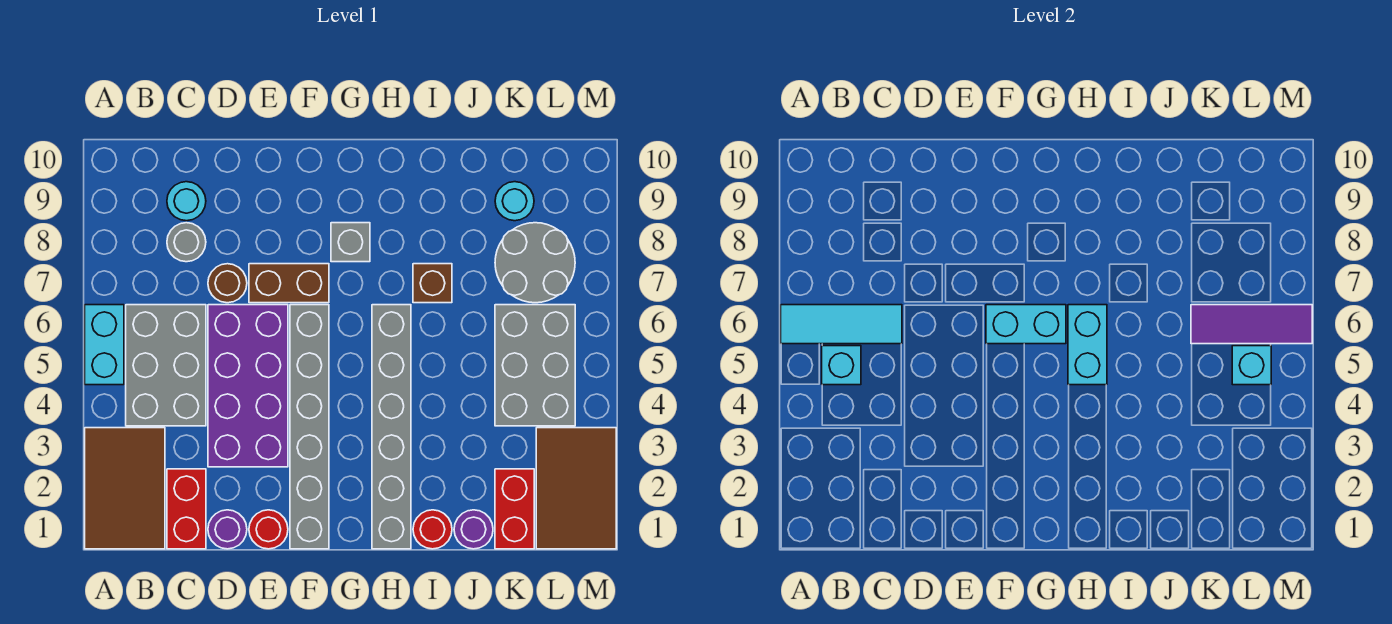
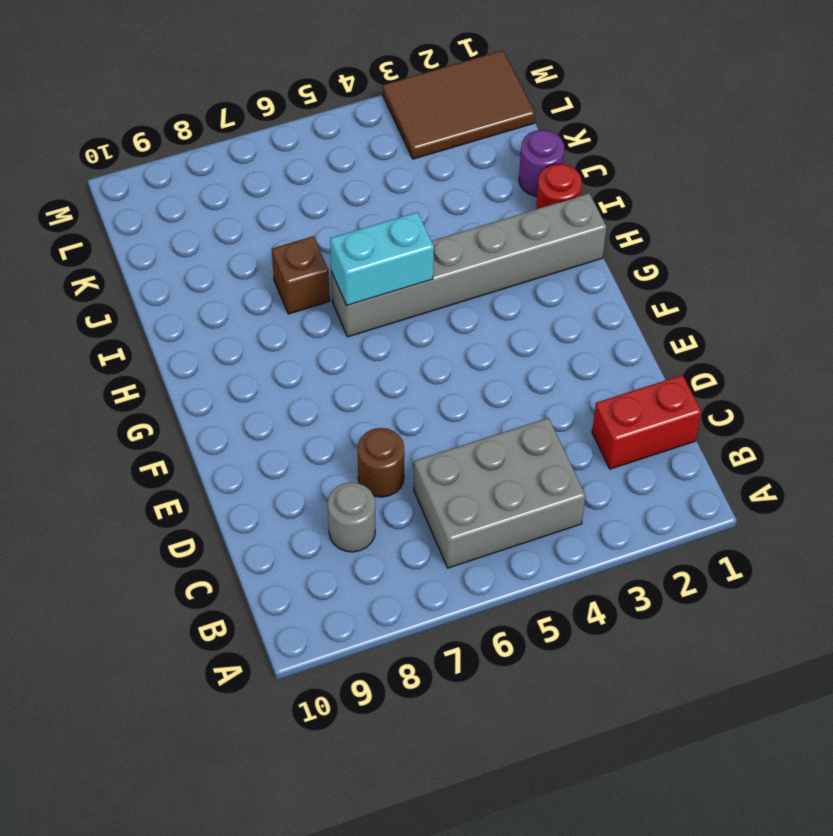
none -> brown tile A1:B3 level 1
none -> cyan brick A5:A6 level 1
none -> cyan round brick C9 level 1

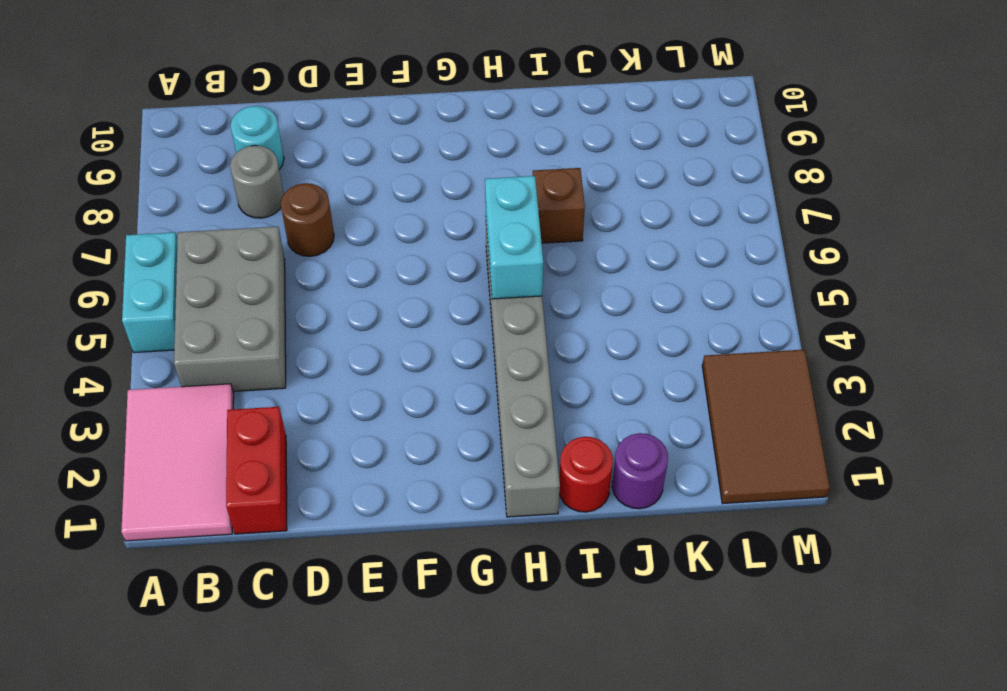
pink tile A1:B3 level 1 -> brown tile A1:B3 level 1
none -> purple round brick D1 level 1
none -> purple brick D3:E6 level 1
none -> red round brick E1 level 1

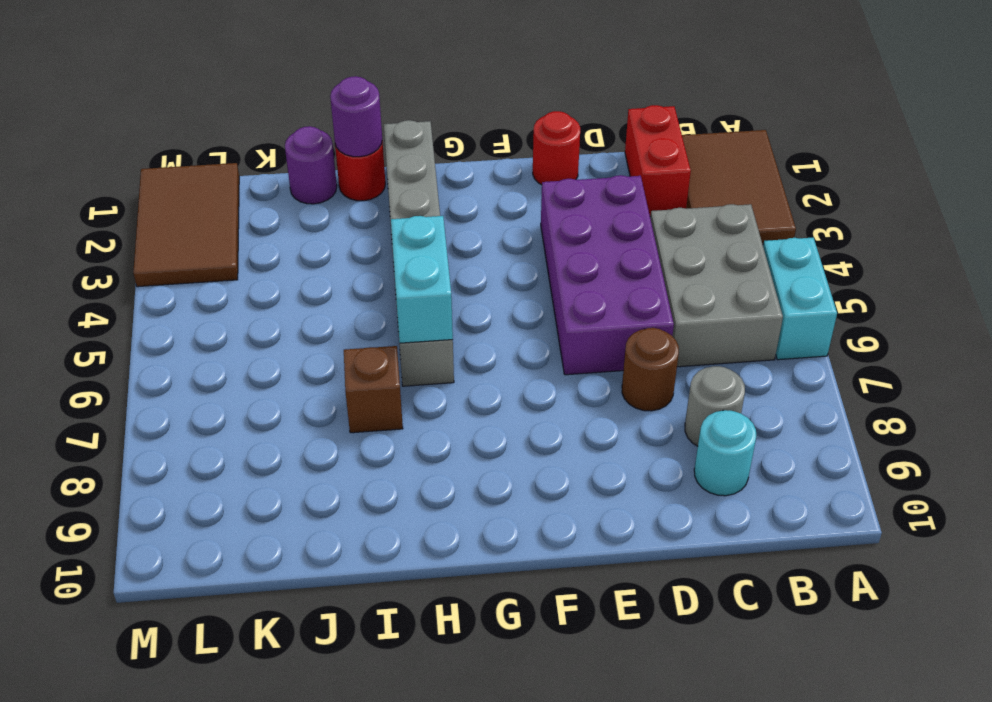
purple round brick I1 level 2 -> purple round brick D1 level 1
none -> brown brick E7:F7 level 1
none -> grey brick F1:F6 level 1
none -> grey brick G8 level 1

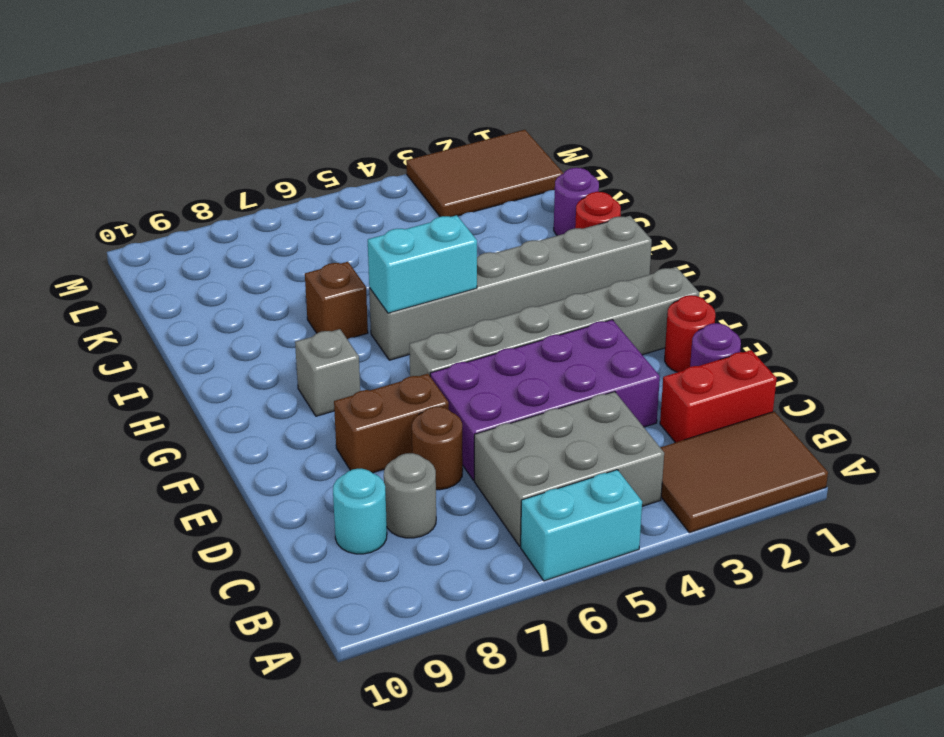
brown brick E7:E8 level 1 -> brown brick E7:F7 level 1
none -> red brick K1:K2 level 1
none -> grey brick K4:L6 level 1
none -> grey round brick K7:L8 level 1

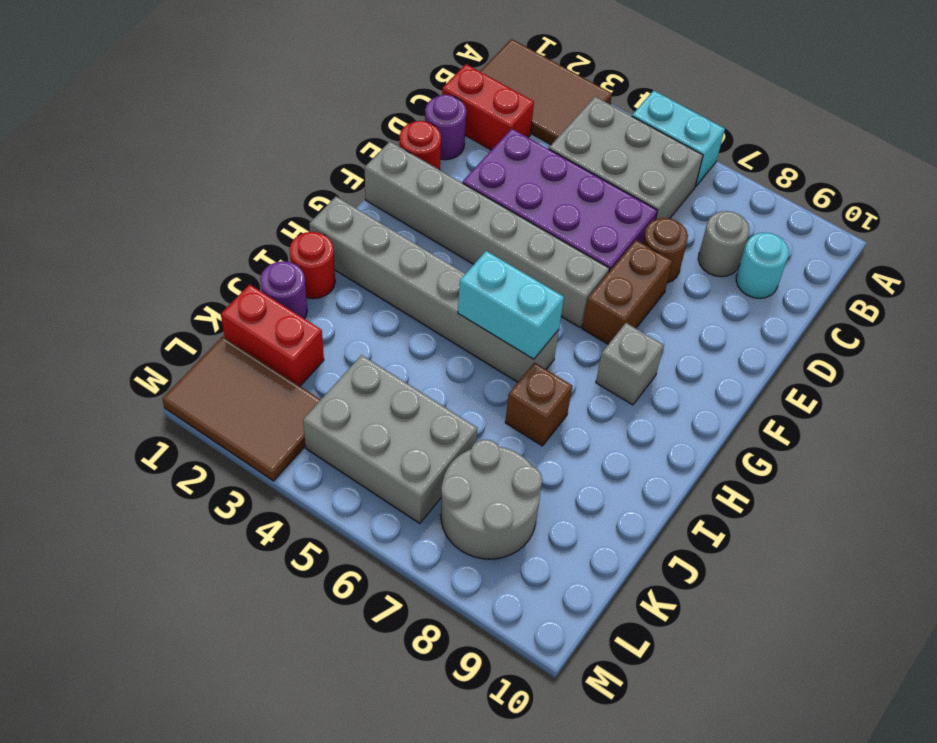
none -> cyan round brick K9 level 1
none -> cyan tile A6:C6 level 2
none -> cyan brick B5 level 2

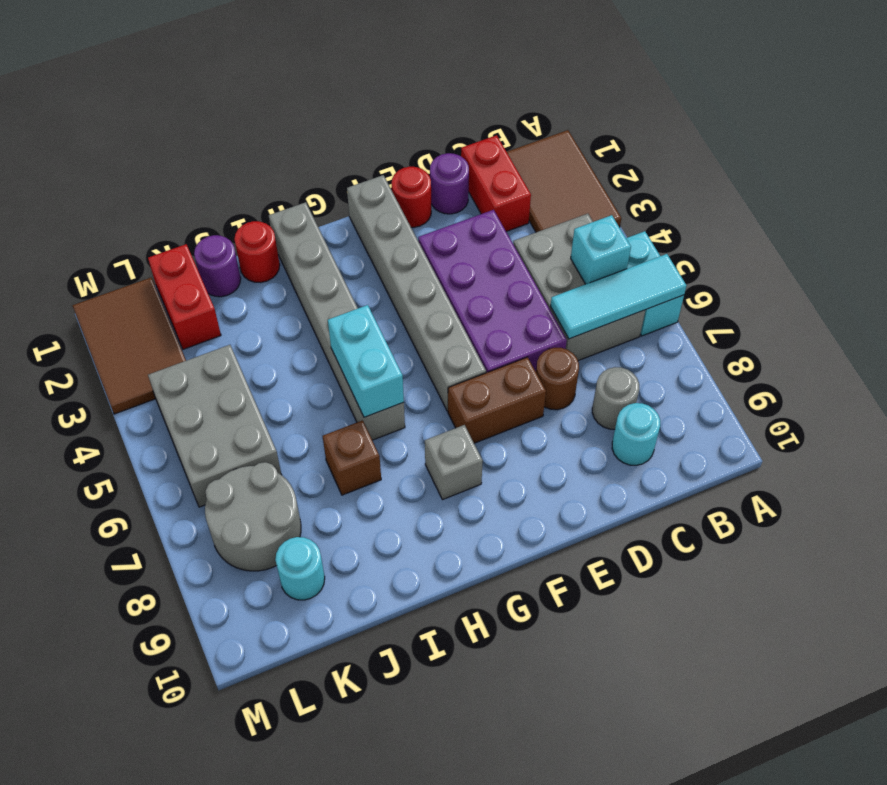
none -> cyan brick F6:G6 level 2
none -> purple tile K6:M6 level 2
none -> cyan brick L5 level 2

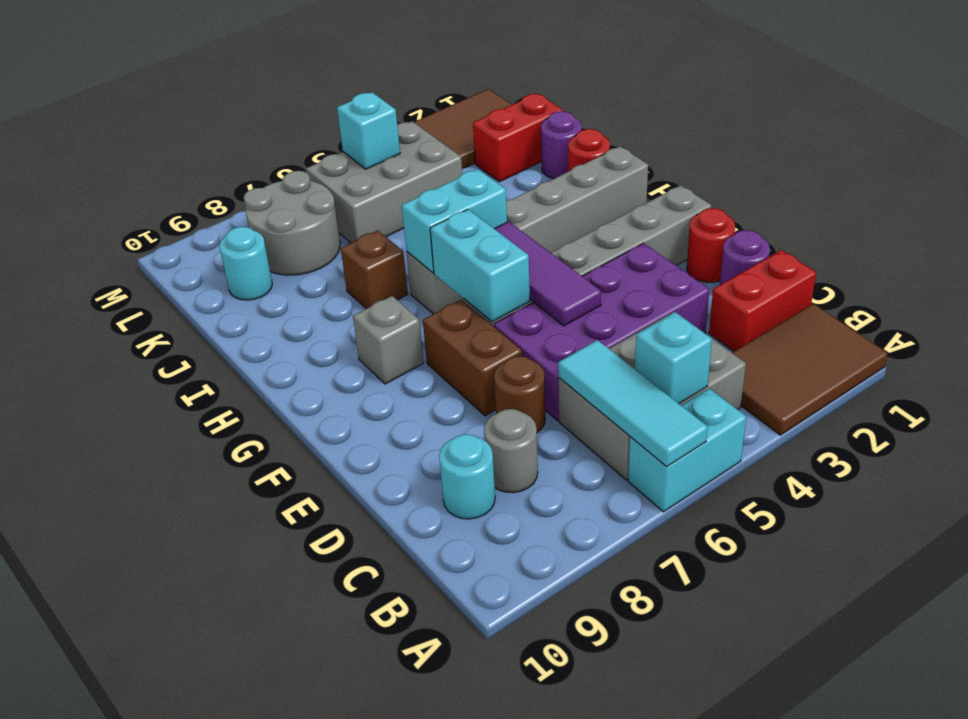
purple tile E5:G5 level 2 -> purple tile K6:M6 level 2

